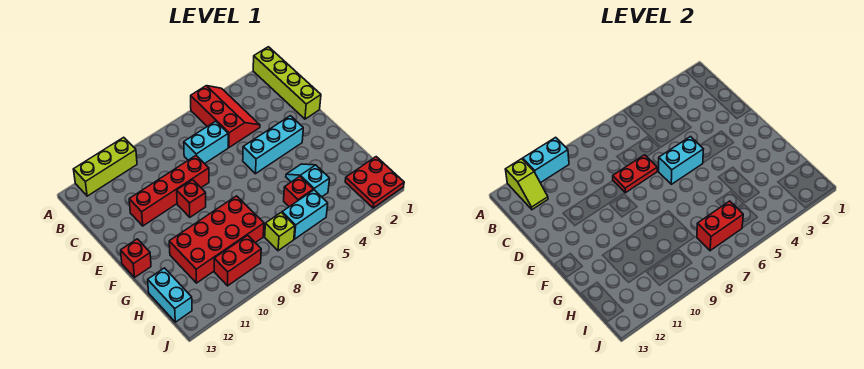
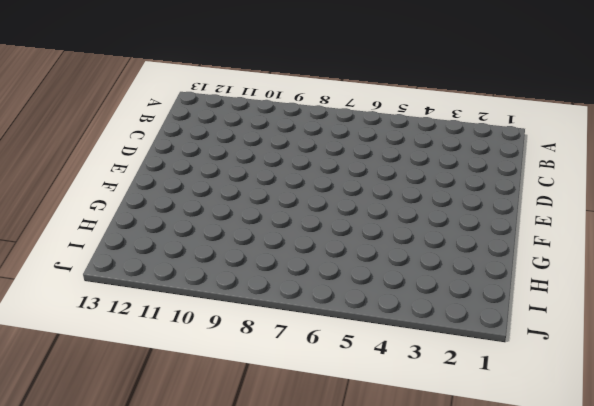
none -> lime brick A1:D1 level 1
none -> red slope A4:C5 level 1 top 5
none -> lime brick A10:A12 level 1

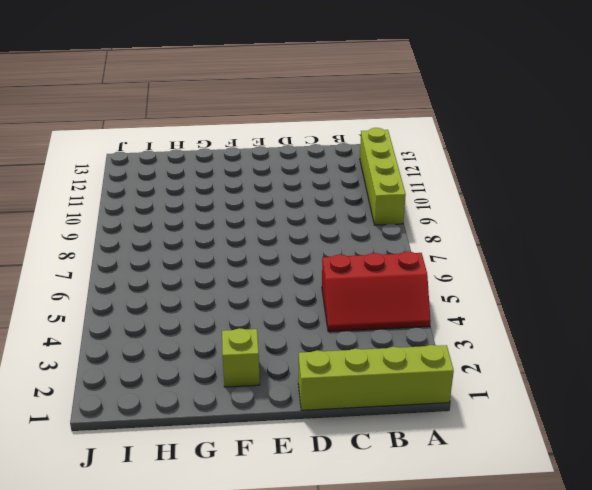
lime brick A9:A12 level 1 -> lime brick A10:A12 level 1
lime brick F2 level 1 -> lime brick I7 level 1
none -> cyan brick C6:C7 level 1
none -> red brick D8:D11 level 1
none -> cyan brick E3:E5 level 1

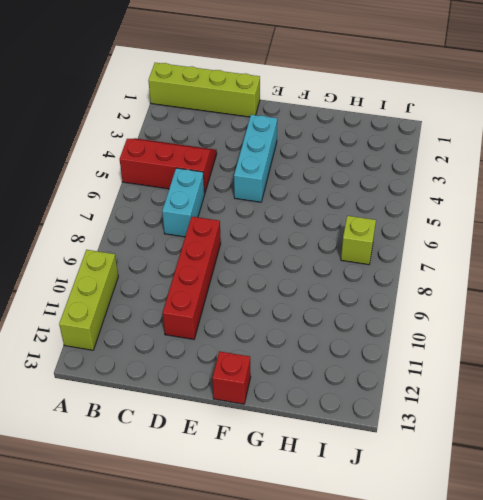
none -> red brick E9 level 1
none -> cyan slope G4:H4 level 1 top H
none -> red brick G8:H11 level 1

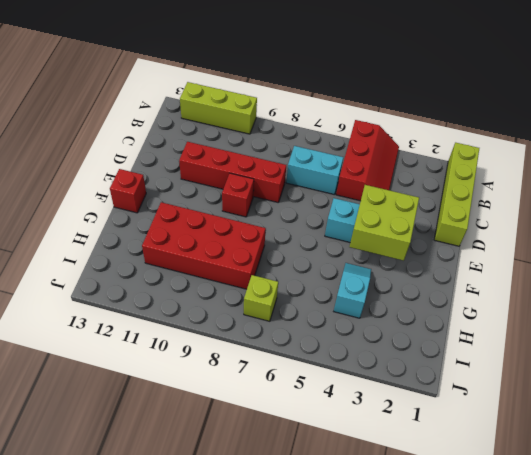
lime brick E3:F4 level 2 -> none
none -> red brick H5 level 1
none -> cyan brick H13:I13 level 1
none -> red plate I1:J2 level 1

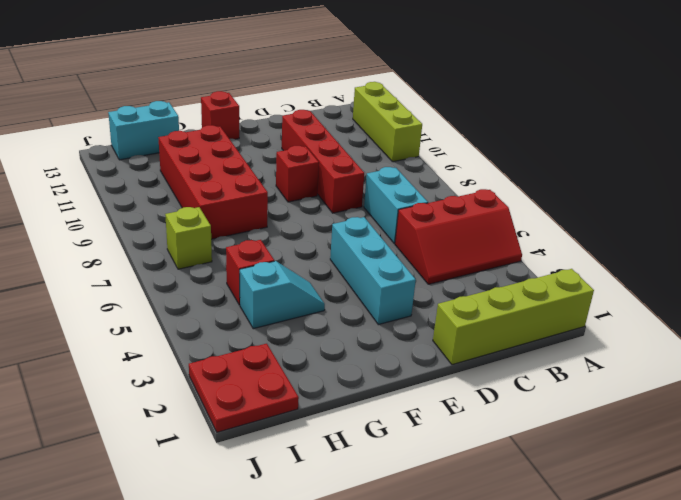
none -> cyan brick I5:I6 level 1
none -> red brick I9:I10 level 1
none -> cyan brick A10:A11 level 2

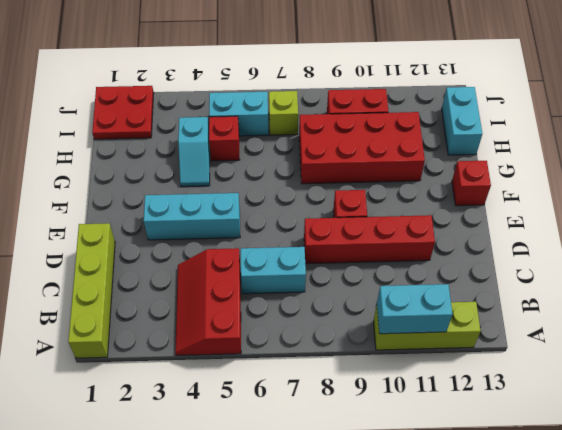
none -> lime slope A12:B12 level 2 top A
none -> red plate D7:D8 level 2
none -> cyan brick E5:E6 level 2

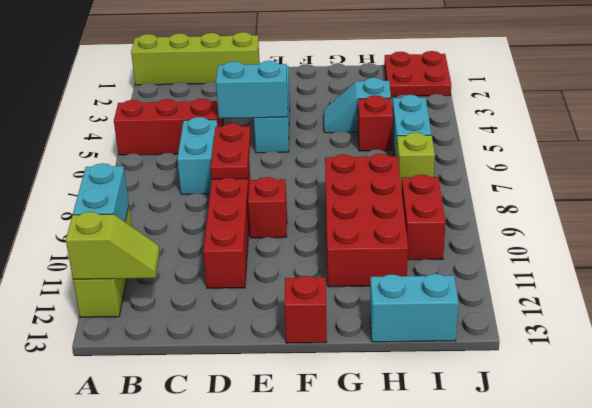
cyan brick D5:E5 level 2 -> cyan brick E5:E6 level 2
none -> red brick I6:I7 level 2

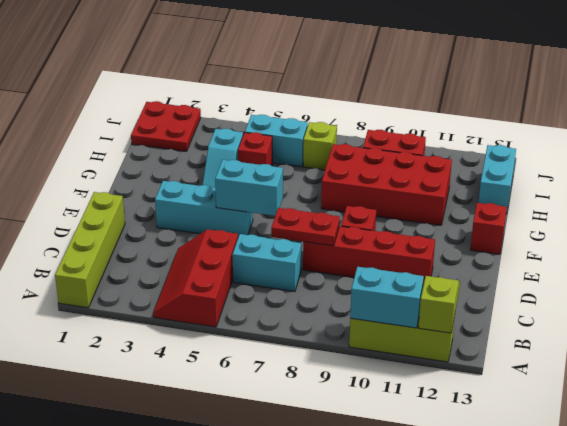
none -> red brick I6:I7 level 2

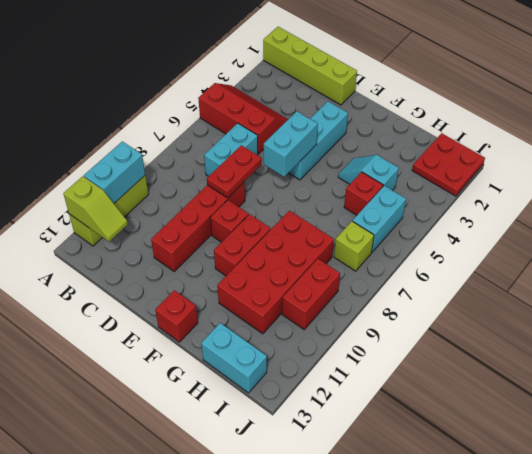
red brick F9:F10 level 1 -> red brick I6:I7 level 2

